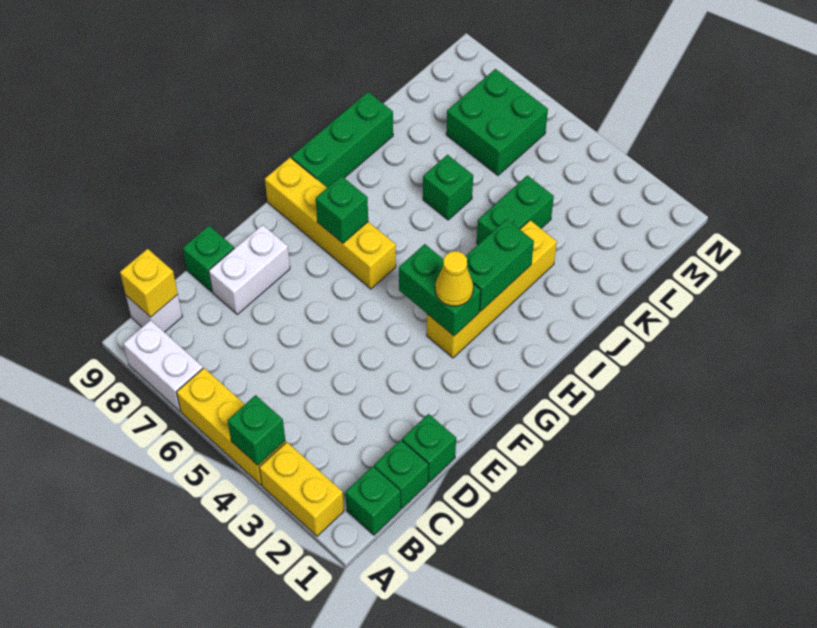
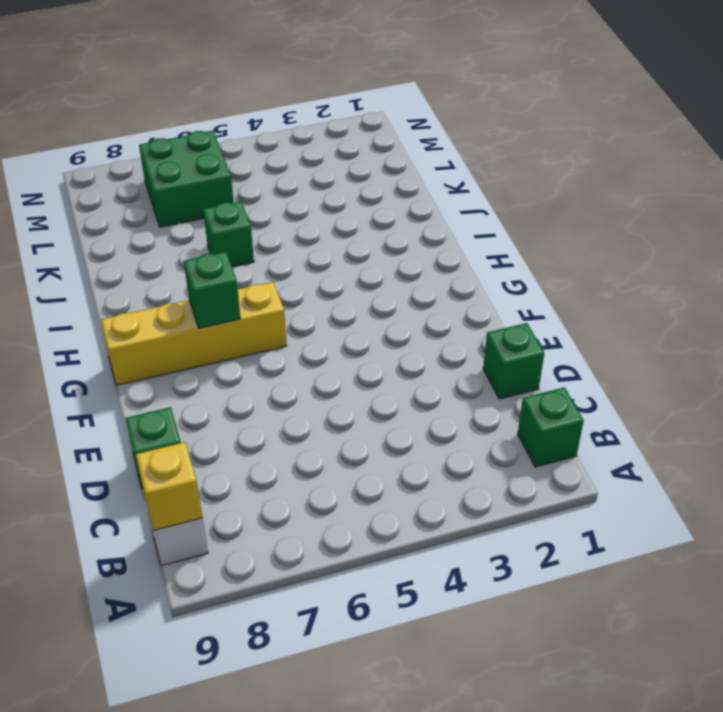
none -> yellow brick A2:A3 level 1
none -> yellow brick A4:A6 level 1
none -> white brick A7:A8 level 1

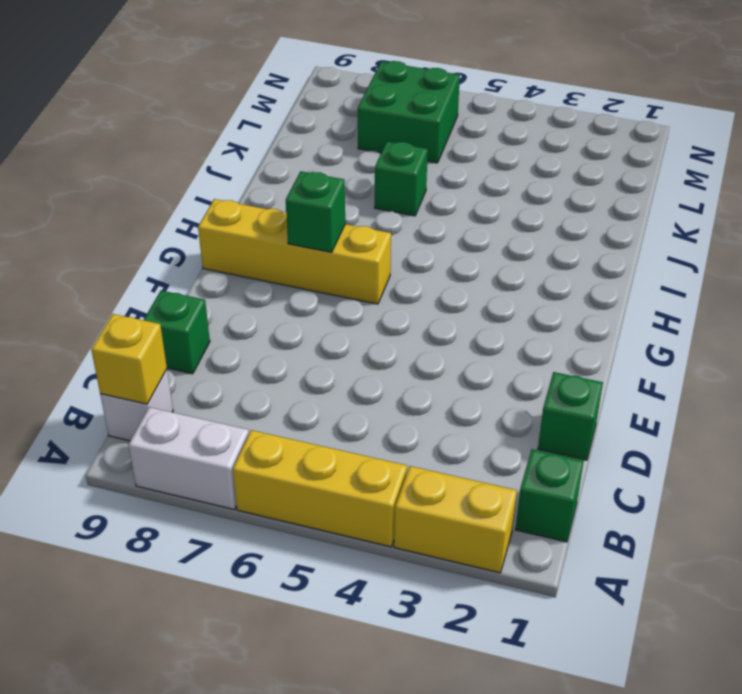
none -> green brick C1 level 1
none -> white brick D8:E8 level 1
none -> yellow brick G3:J3 level 1

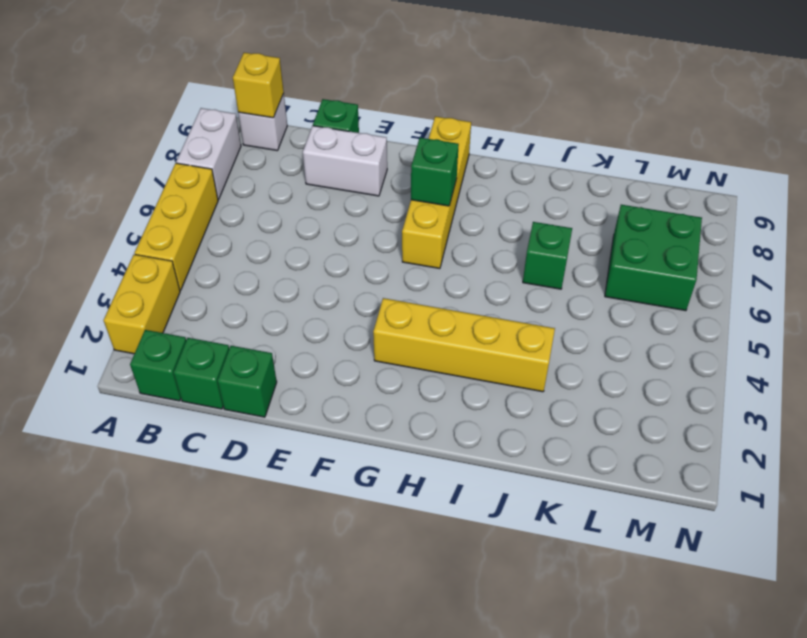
none -> green brick H9:J9 level 1
none -> green brick J4:K4 level 1
none -> green brick A4 level 2

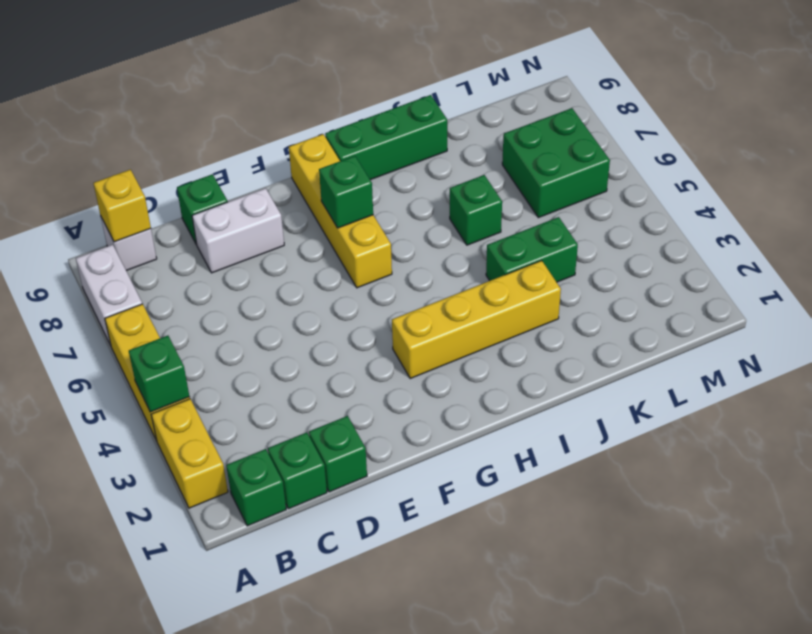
none -> green brick G3:G4 level 2
none -> green brick H3:I3 level 2
none -> yellow cone G3 level 3

